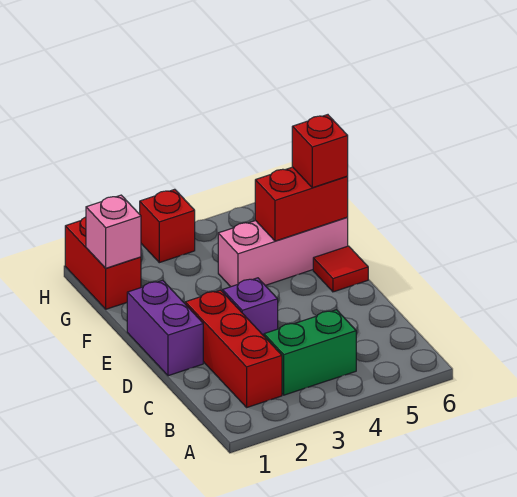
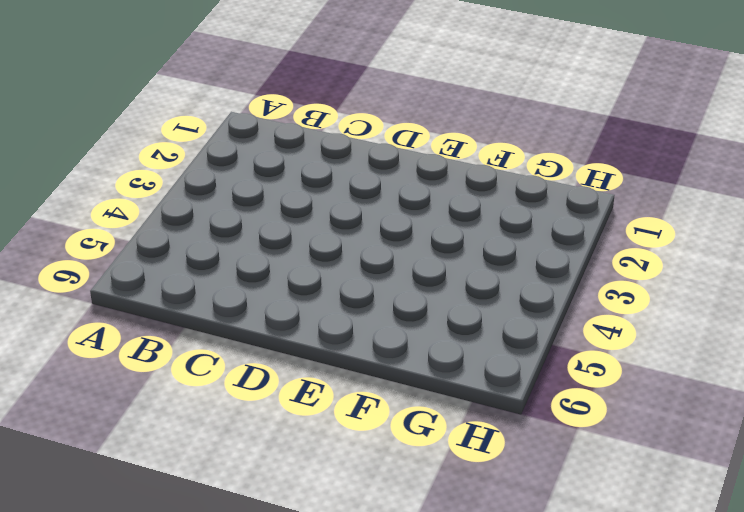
none -> red brick B2:D2 level 1
none -> green brick B3:B4 level 1

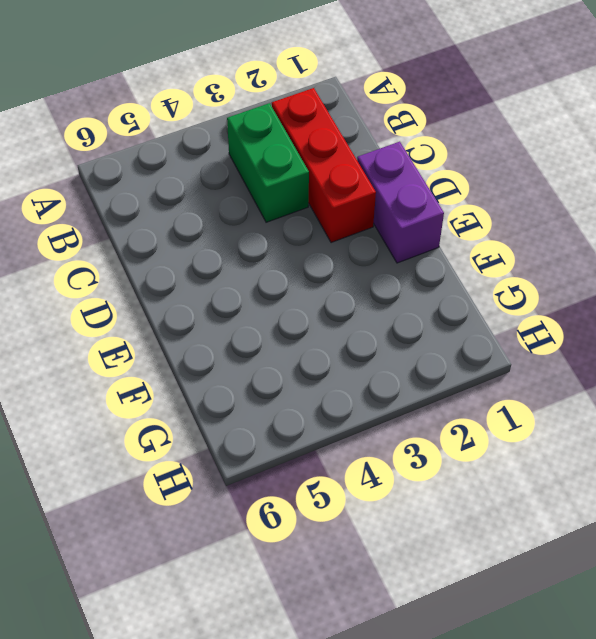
green brick B3:C3 level 1 -> green brick B3:B4 level 1
none -> purple brick D3 level 1
none -> red tile E6 level 1

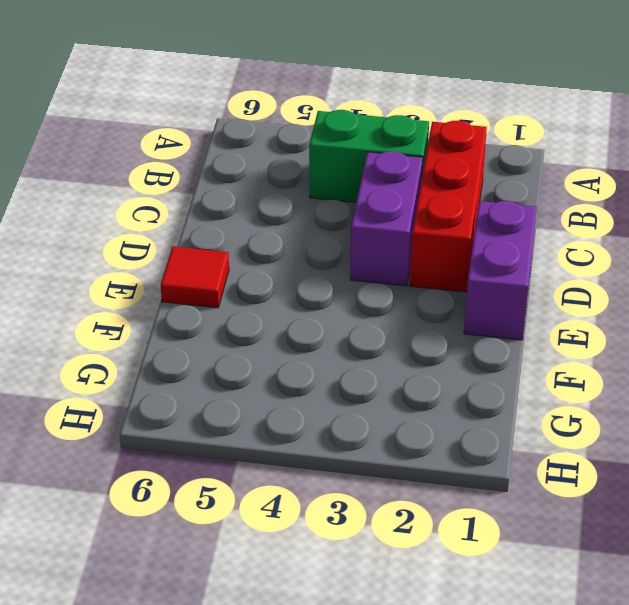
purple brick C3:D3 level 1 -> purple brick D3 level 1
none -> pink brick F4:F6 level 1
none -> red brick G1:H1 level 1

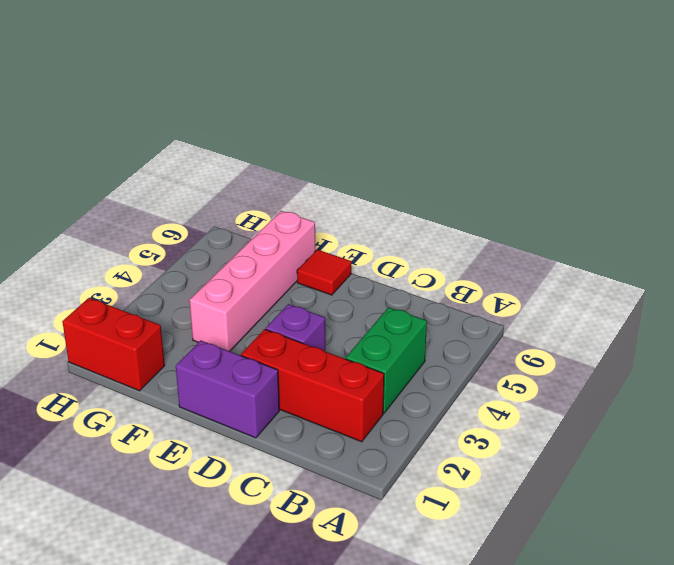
pink brick F3:F6 level 1 -> pink brick F4:F6 level 1
none -> red brick H3 level 1
none -> red brick F5:F6 level 2

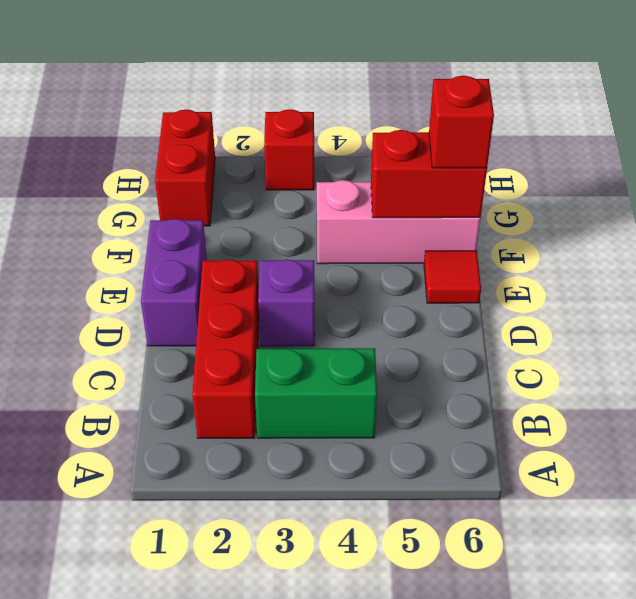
none -> pink brick G1 level 2

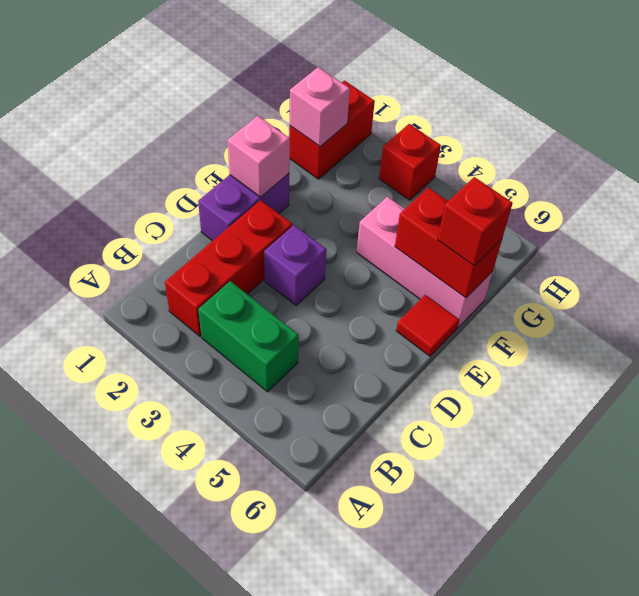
pink brick E1 level 2 -> none

